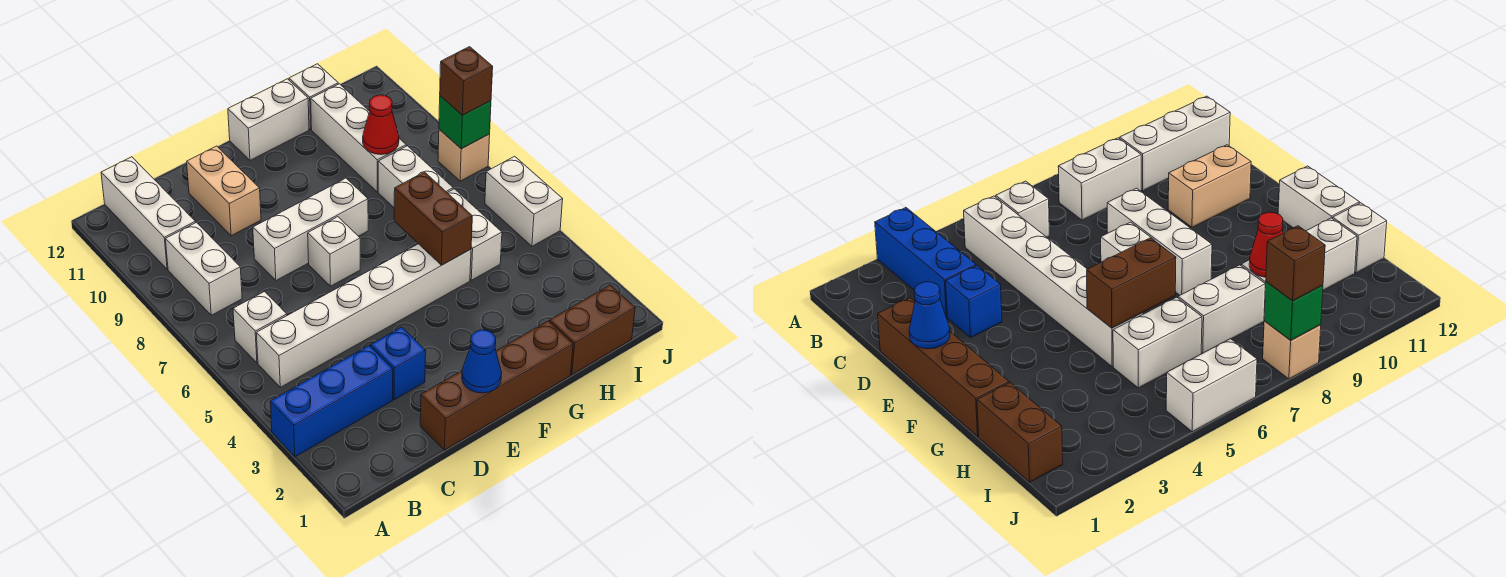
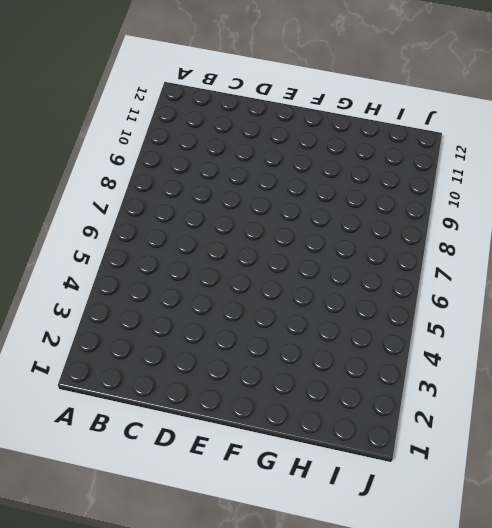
none -> blue brick A3:C3 level 1
none -> white brick B5:G5 level 1
none -> white brick B6 level 1

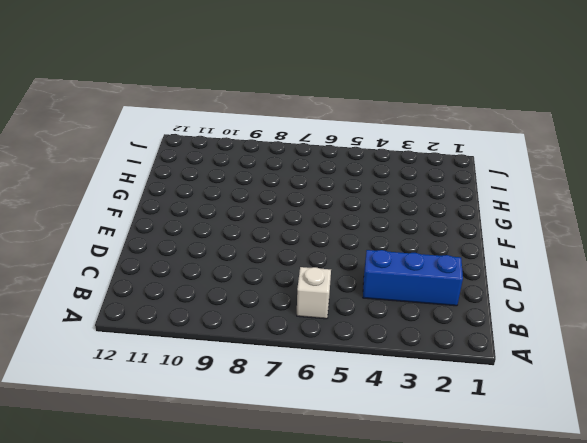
blue brick C2:C4 level 1 -> blue brick A3:C3 level 1
none -> white brick B5:G5 level 1
none -> white brick B8:B9 level 1
none -> white brick B10:B12 level 1

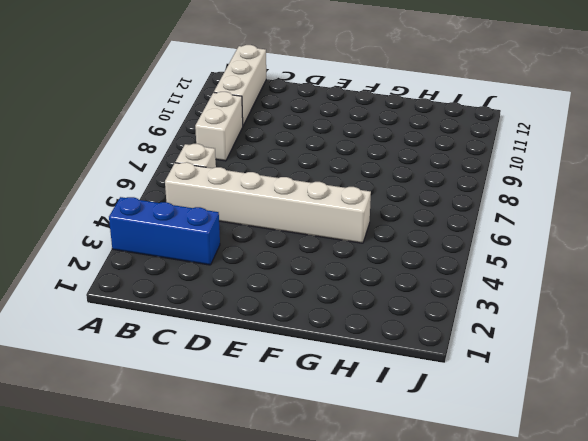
none -> brown brick D1:G1 level 1
none -> blue brick D3 level 1
none -> white brick D8:F8 level 1

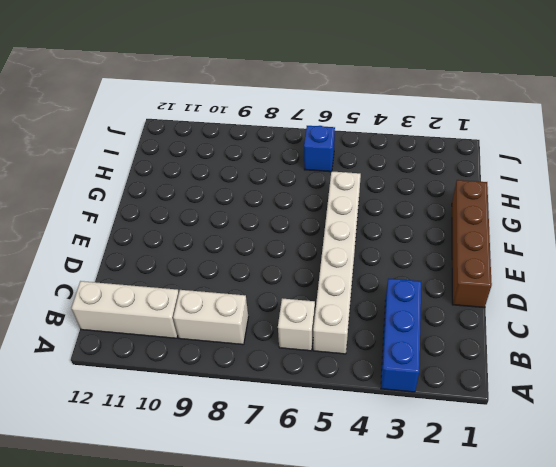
blue brick I6 level 1 -> blue brick D3 level 1
none -> white brick D8:F8 level 1
none -> tan brick D10:D11 level 1
none -> white brick E7 level 1

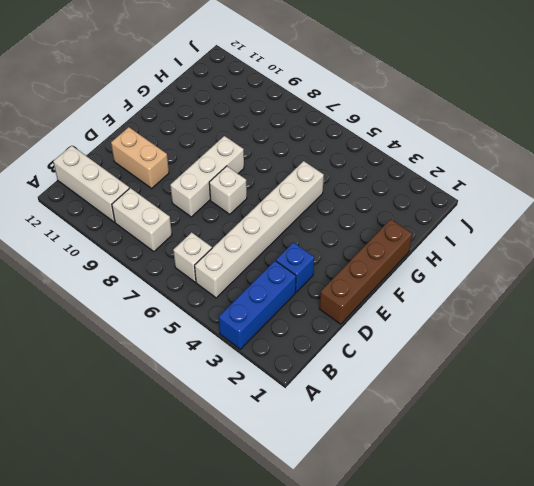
none -> white brick F12:G12 level 1
none -> brown brick H1:I1 level 1
none -> white brick H5:H6 level 1

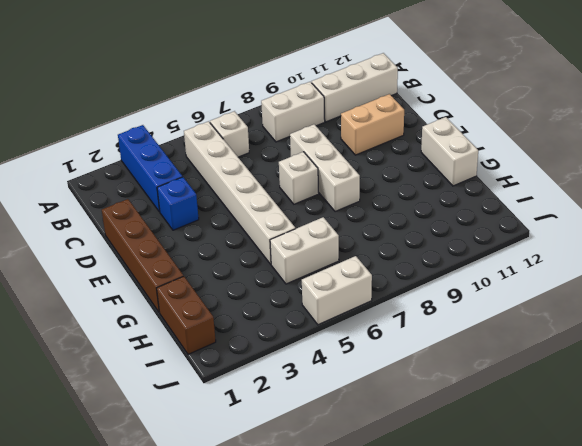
none -> white brick H7:H8 level 1
none -> white brick H9:H11 level 1
none -> white brick H12 level 1

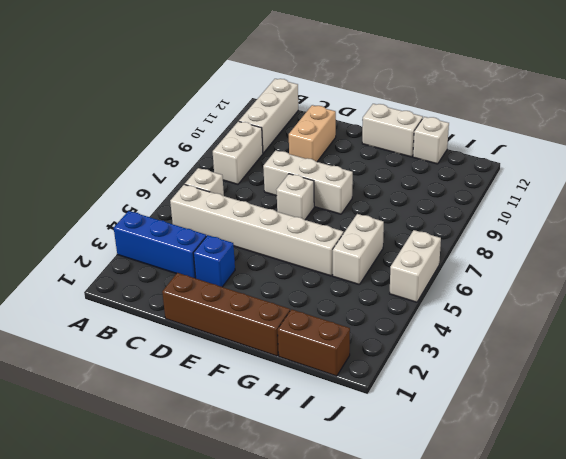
none -> white brick H7:H8 level 1
none -> white brick H9:H11 level 1
none -> tan brick J8 level 1

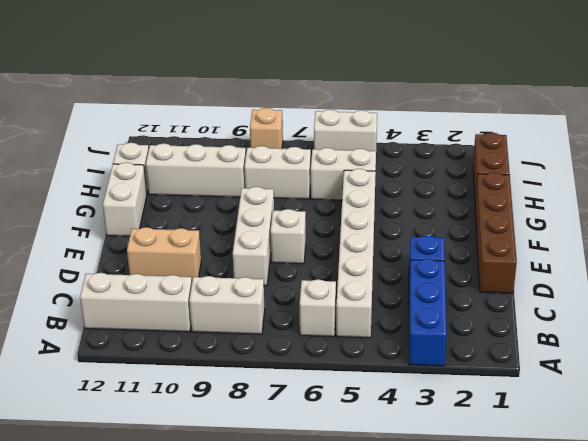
none -> blue cone E1 level 2
none -> brown brick G5:G6 level 2
none -> red cone H9 level 2

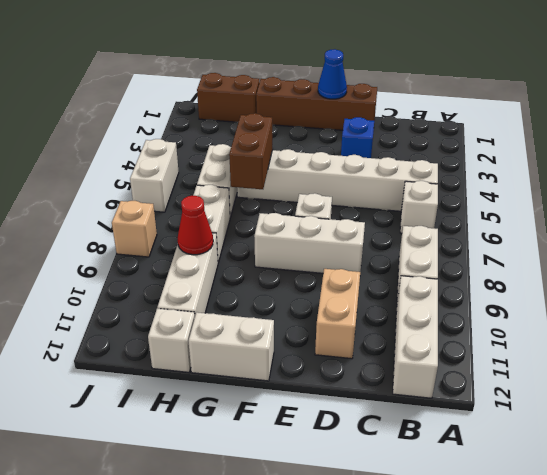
none -> blue brick A3:C3 level 1
none -> green brick J8 level 2
none -> brown brick J8 level 3

